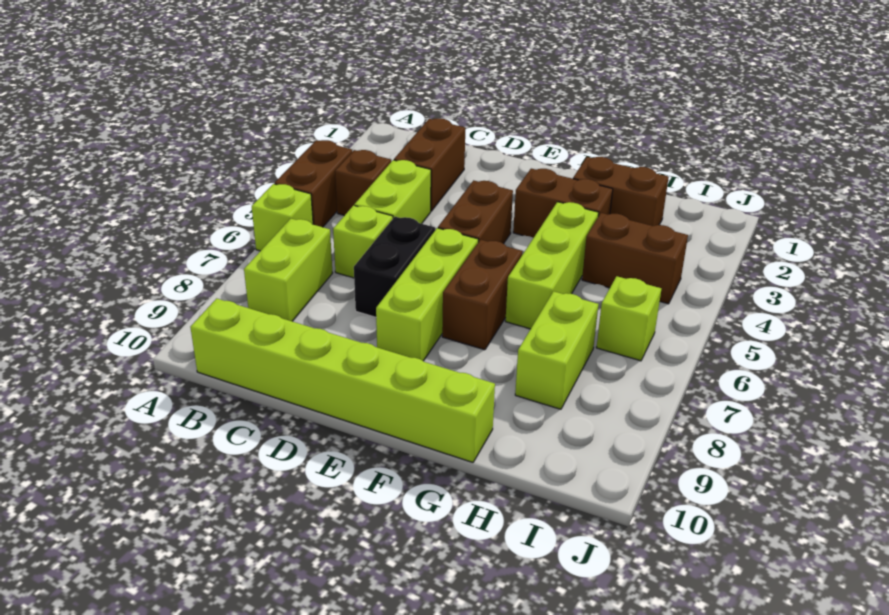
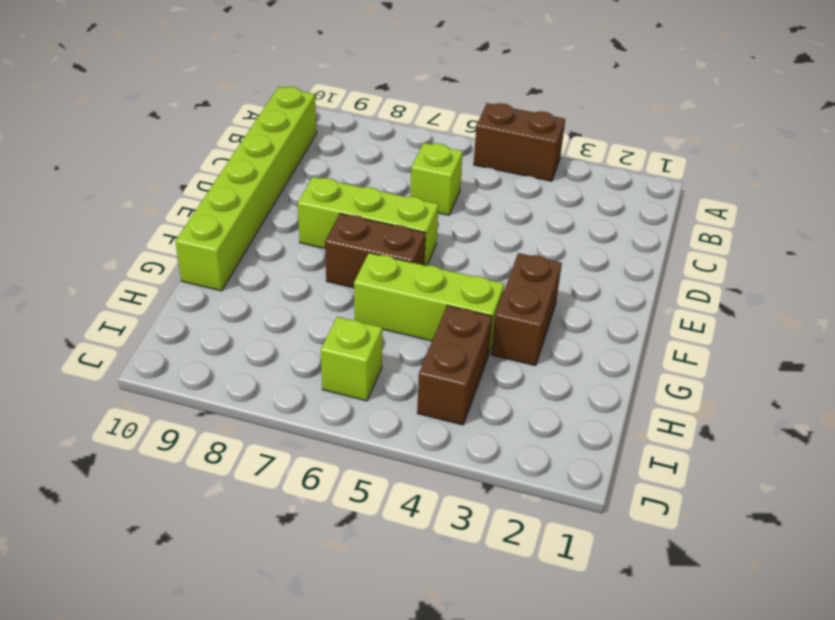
none -> lime brick A6 level 1
none -> brown brick B4 level 1
none -> lime brick B7:B8 level 1

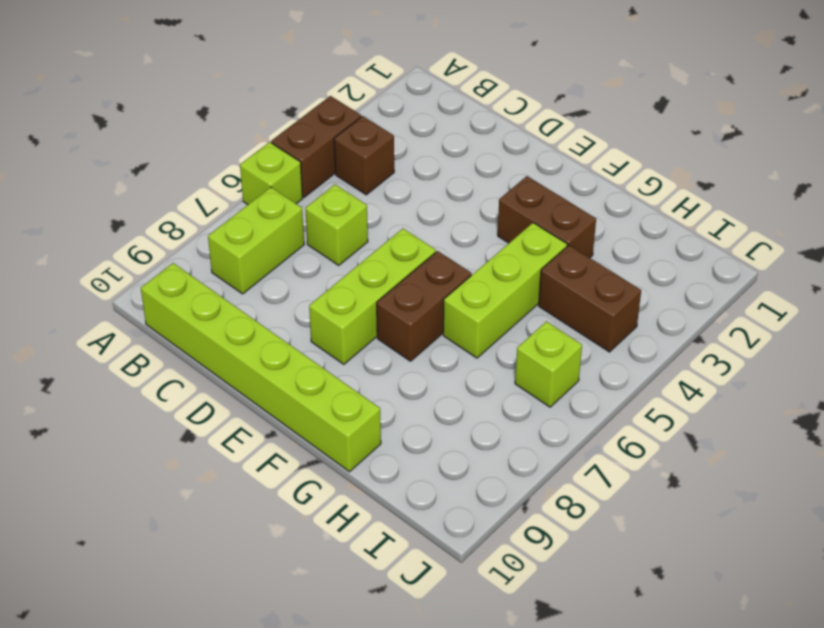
none -> brown brick C2:C3 level 1
none -> lime brick C4:C5 level 1
none -> black brick D6:D7 level 1

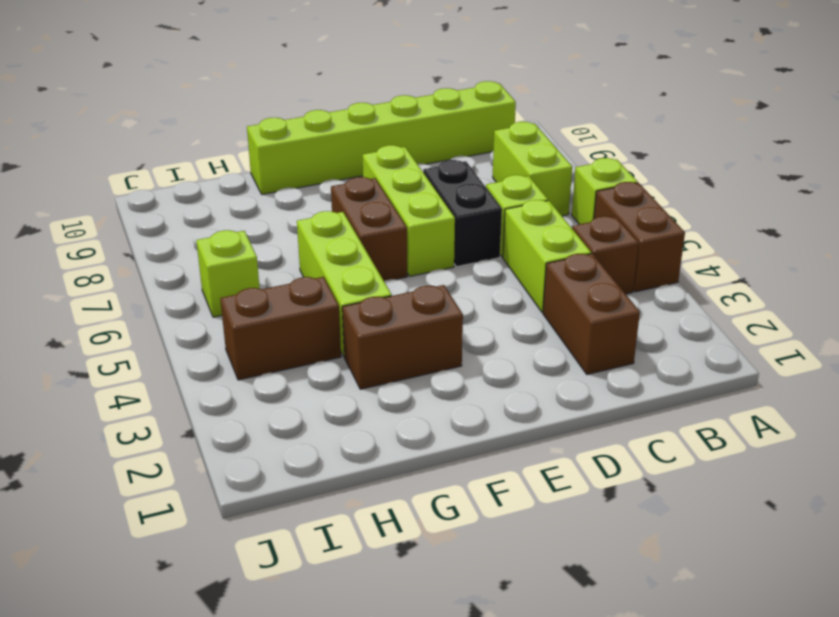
none -> brown brick E4:E5 level 1
none -> brown brick G2:H2 level 1
none -> lime brick H7:H8 level 1

